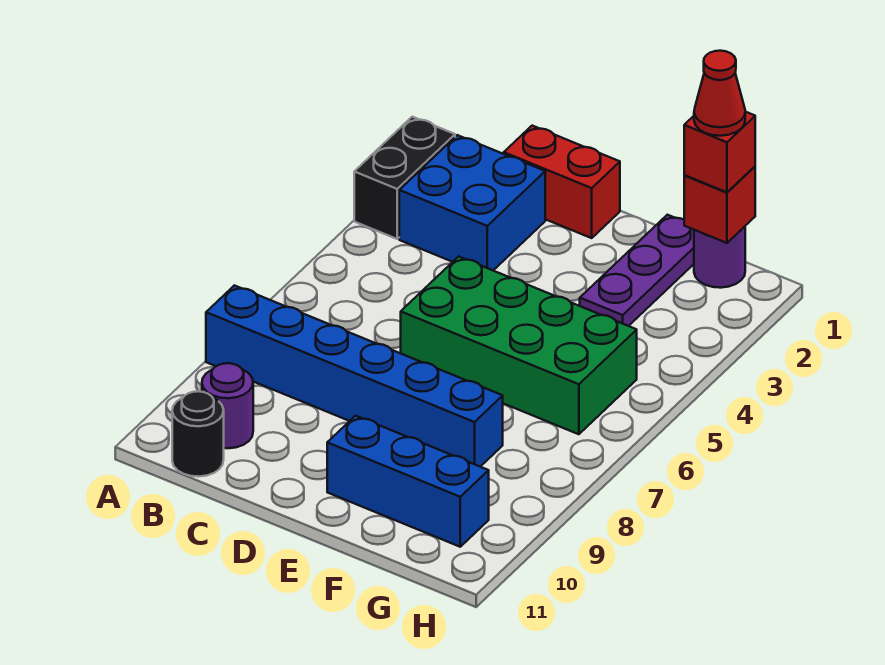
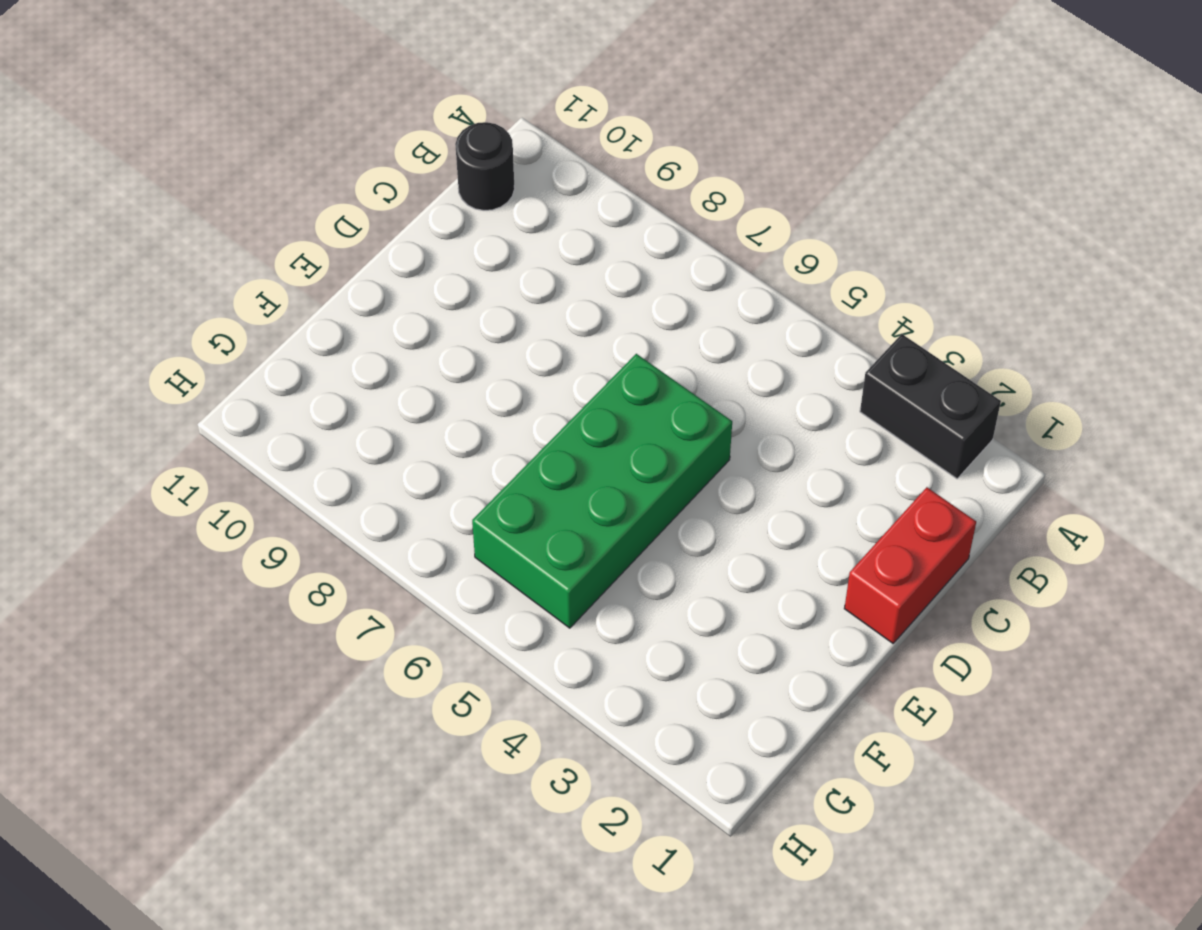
none -> blue brick A8:F8 level 1
none -> blue brick B2:C3 level 1
none -> purple round brick B10 level 1

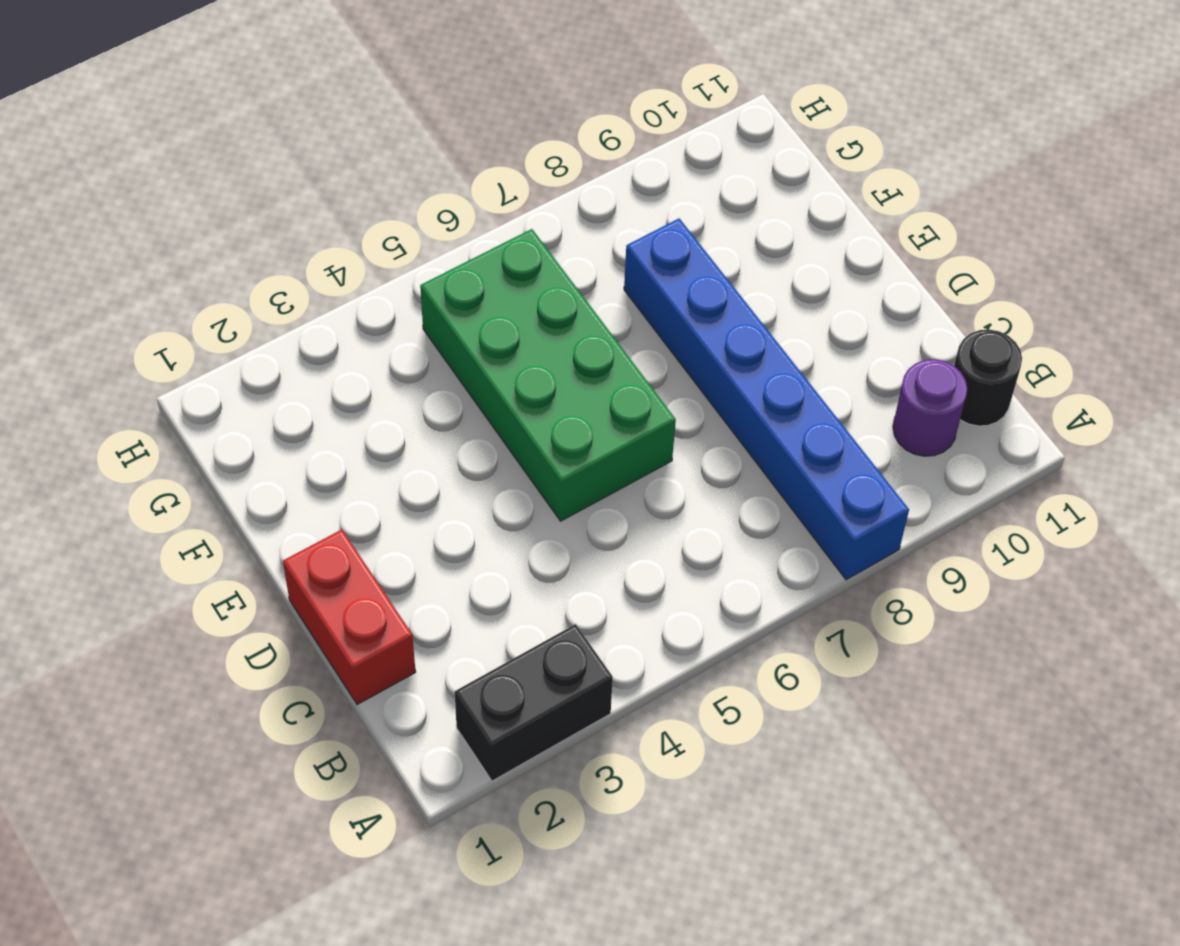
none -> blue brick B2:C3 level 1
none -> blue brick E10:G10 level 1
none -> purple plate F1:F3 level 1

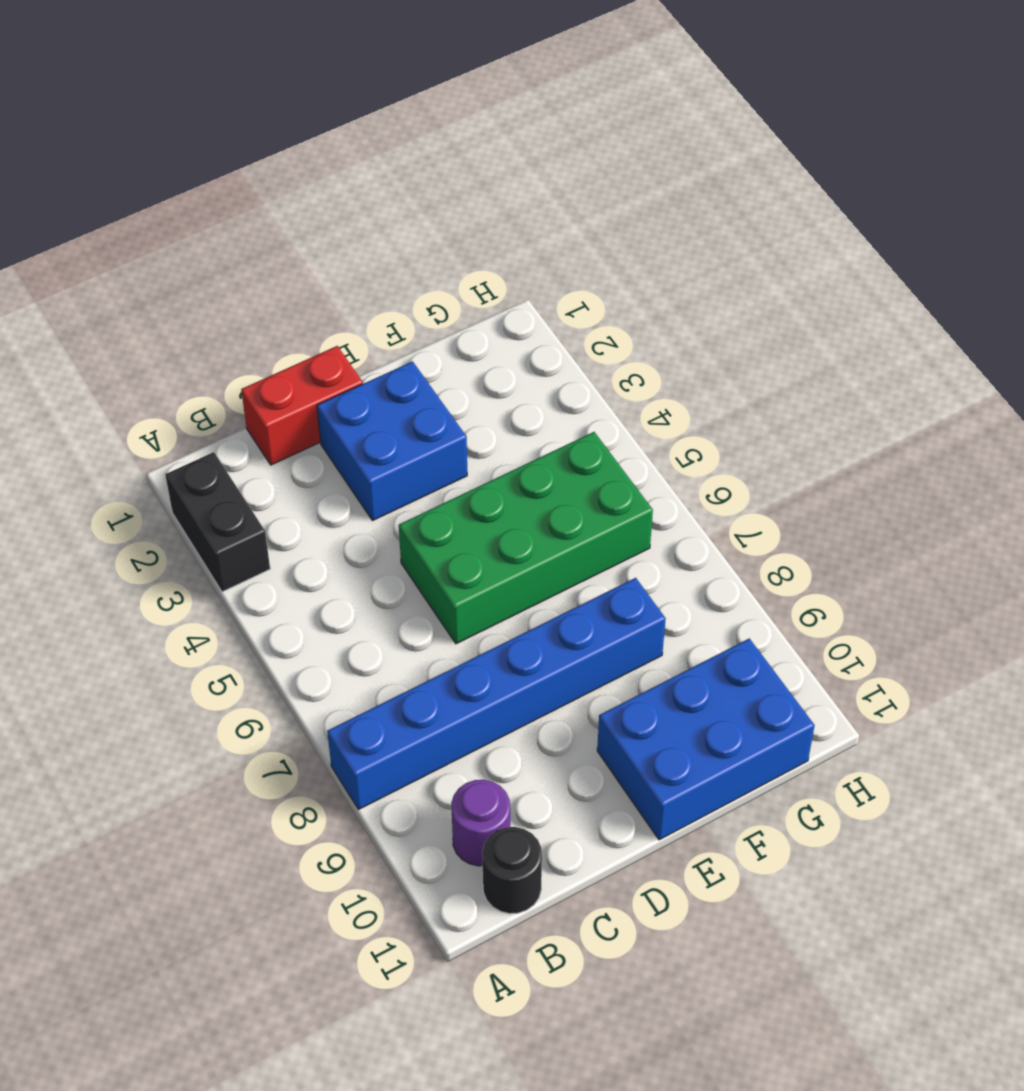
blue brick D2:E3 level 1 -> blue brick B2:C3 level 1
blue brick E10:G11 level 1 -> blue brick E10:G10 level 1
none -> purple plate F1:F3 level 1
none -> purple round brick G1 level 1
none -> red brick G1 level 2

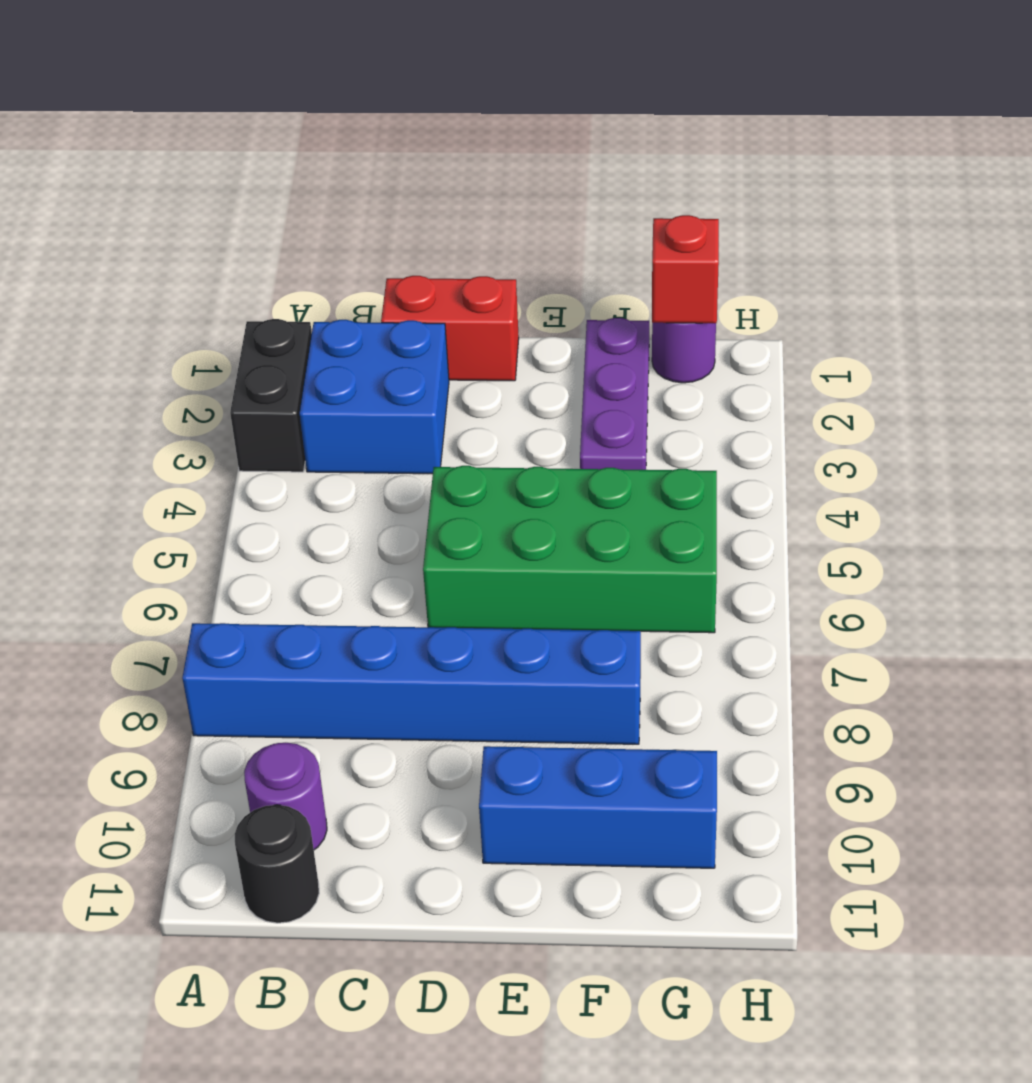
none -> red brick G1 level 3
none -> red cone G1 level 4

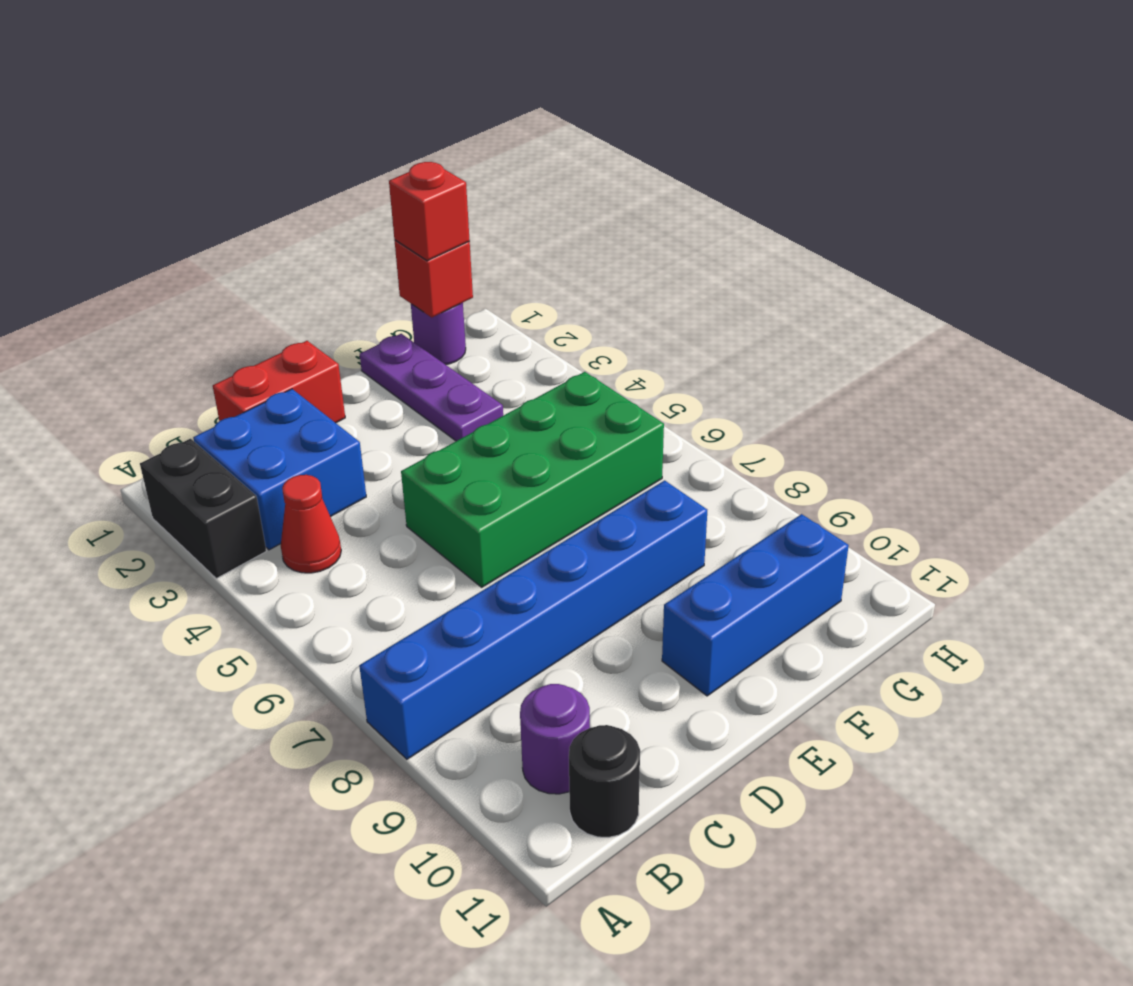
red cone B4 level 1 -> red cone G1 level 4

